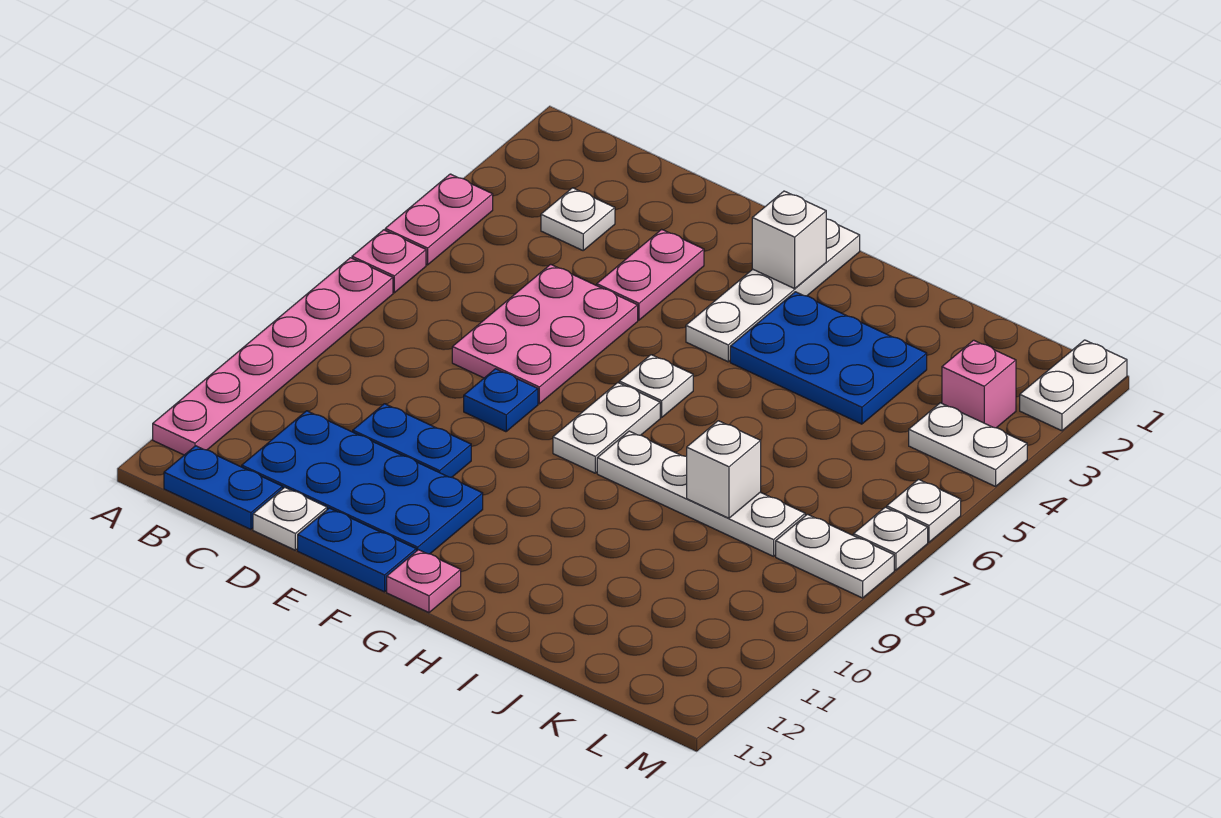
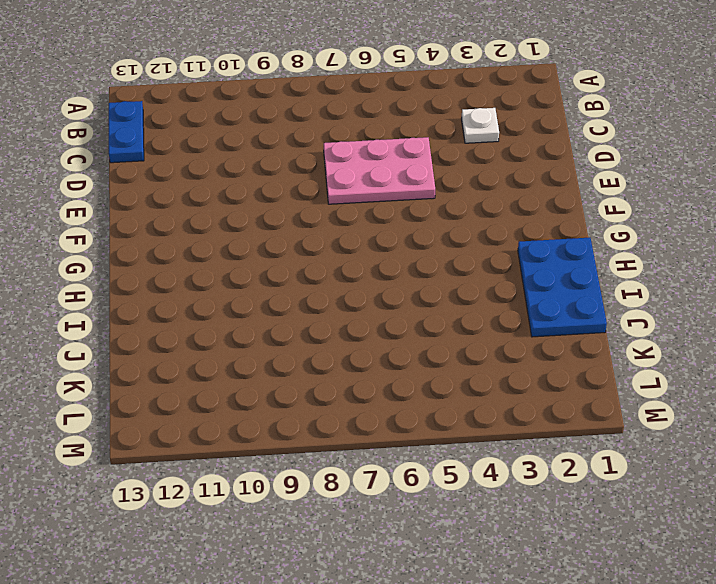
blue plate H1:J2 level 1 -> blue plate H3:J4 level 1
none -> pink plate A4:A5 level 1
none -> pink plate A6 level 1
none -> pink plate A7:A12 level 1

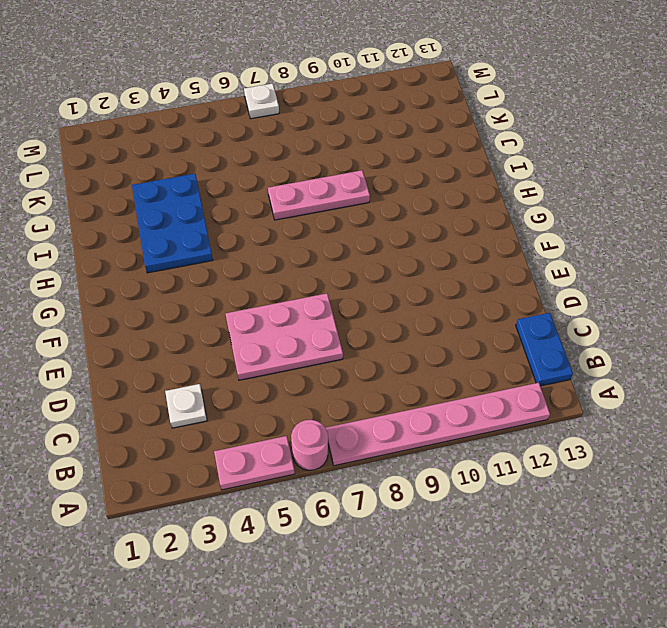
pink round brick A6 level 1 -> pink plate A6 level 1
pink plate I7:I9 level 1 -> white plate H8:K8 level 1
none -> blue plate C11:F12 level 1
none -> blue plate D10:E10 level 1
none -> white plate D13 level 1

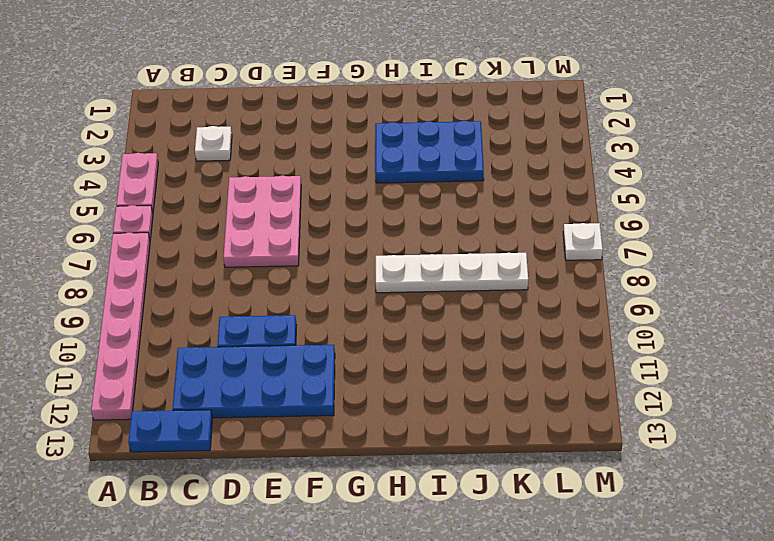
none -> white plate D13 level 1
none -> pink plate E3:E4 level 1
none -> blue plate E8 level 1

